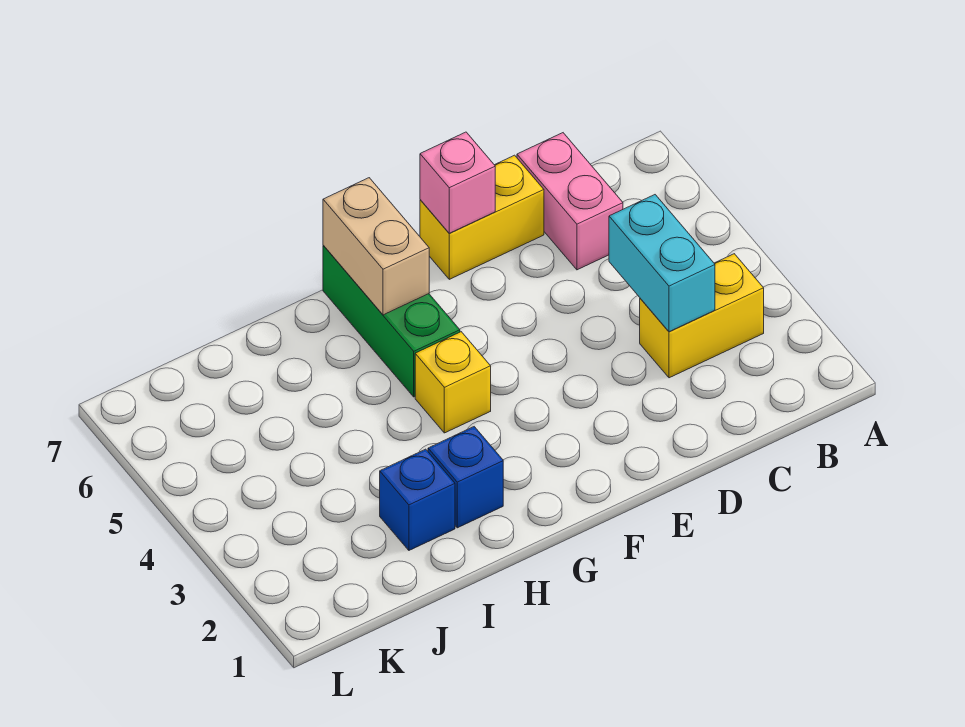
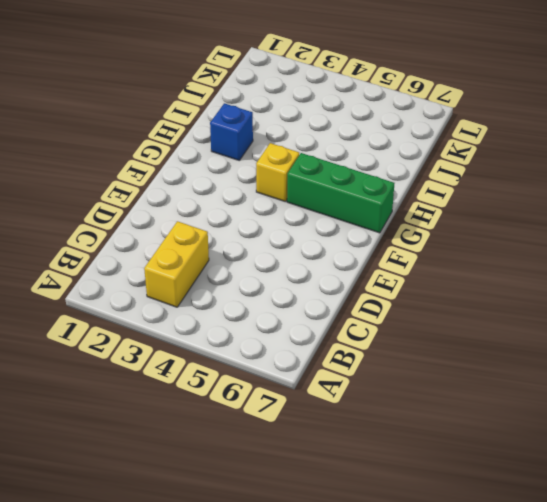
none -> pink brick C6:C7 level 1
none -> yellow brick D7:E7 level 1

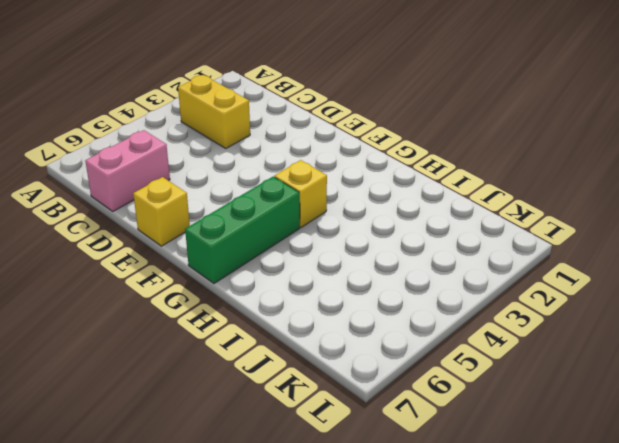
yellow brick E7 level 1 -> yellow brick D7:E7 level 1
none -> blue brick H2 level 1
none -> blue brick I2 level 1

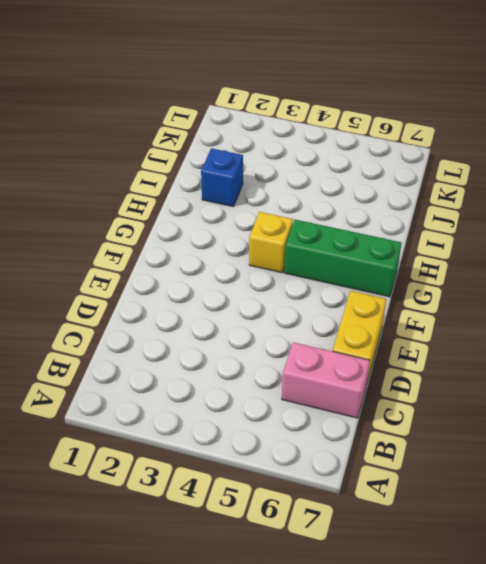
none -> yellow brick B3:C3 level 1
none -> blue brick H2 level 1

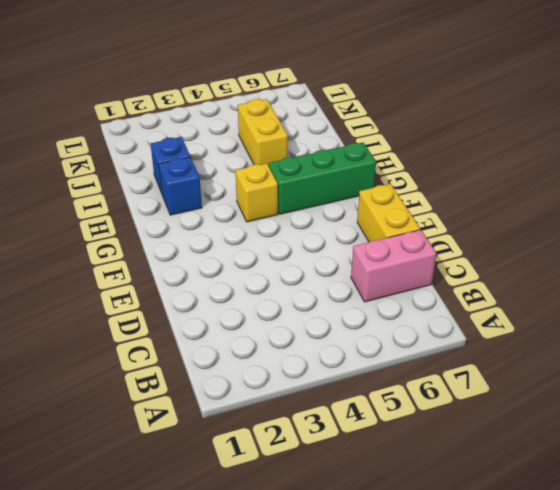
yellow brick I5:J5 level 1 -> yellow brick B3:C3 level 1
none -> cyan brick C3:C4 level 2
none -> pink brick E7 level 2

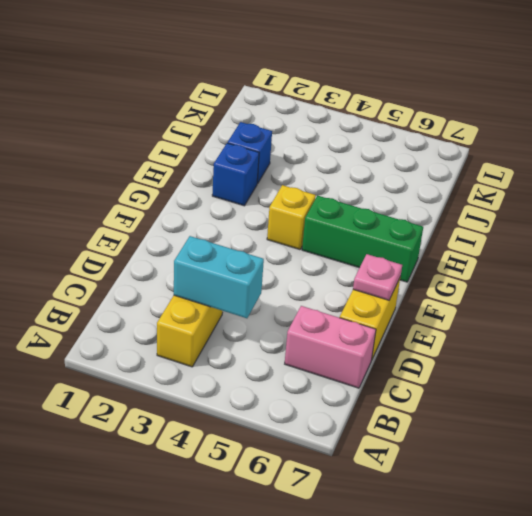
pink plate E7 level 2 -> pink brick E7 level 2
none -> tan brick G6:G7 level 2

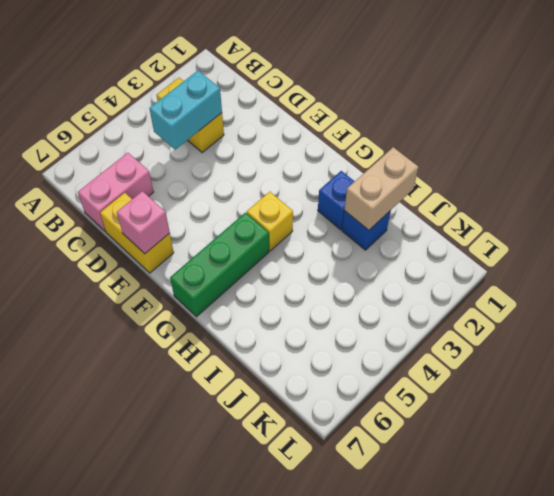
tan brick I1:I2 level 2 -> tan brick G6:G7 level 2

